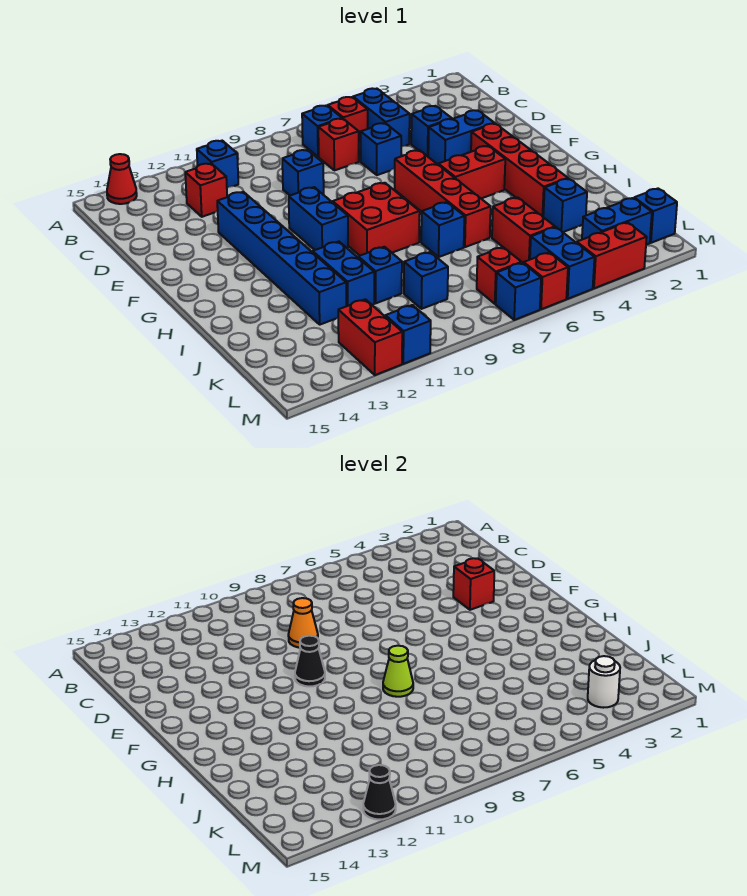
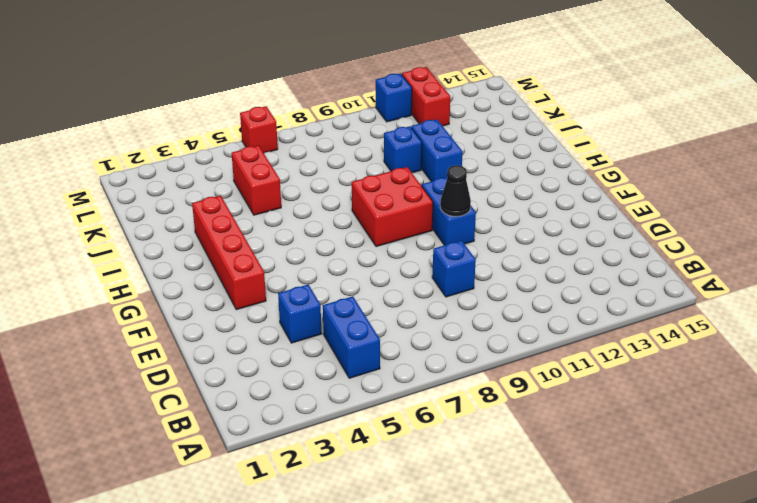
none -> red cone A14 level 1
none -> red brick B6 level 1
none -> blue brick B7 level 1
none -> blue brick B11 level 1

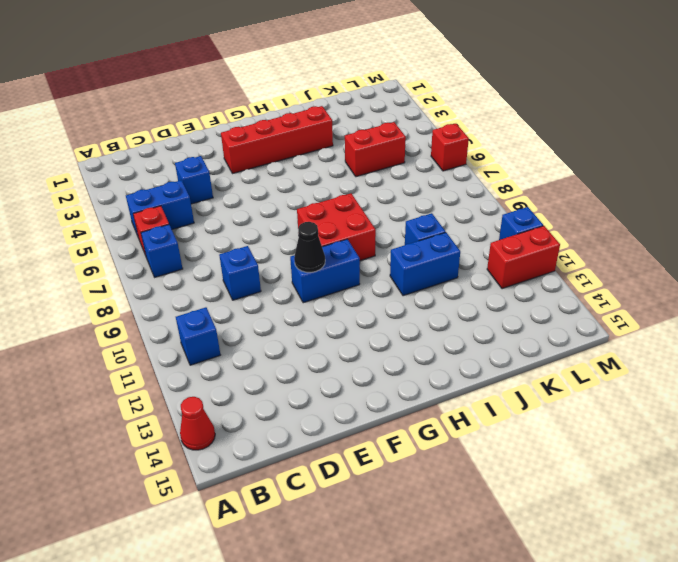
none -> red brick C7 level 1
none -> red brick C12 level 1
none -> blue brick D6 level 1
none -> blue brick E3:E4 level 1

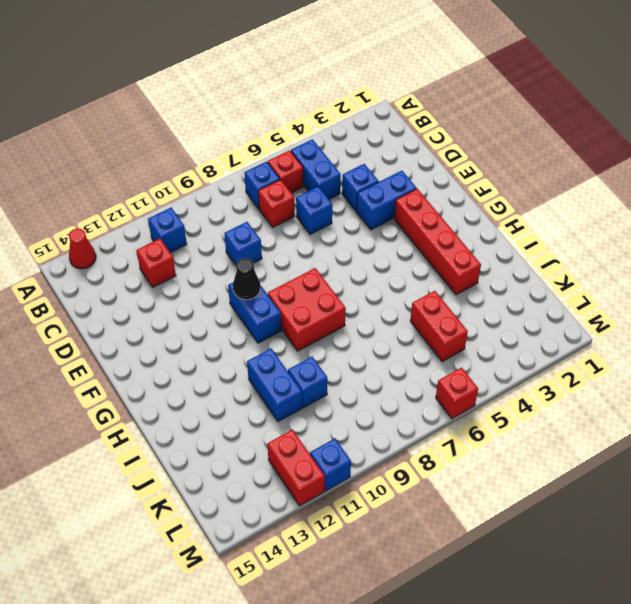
none -> blue brick E12:J12 level 1
none -> red brick F6:I6 level 1
none -> red brick G4:G5 level 1
none -> blue brick I7 level 1

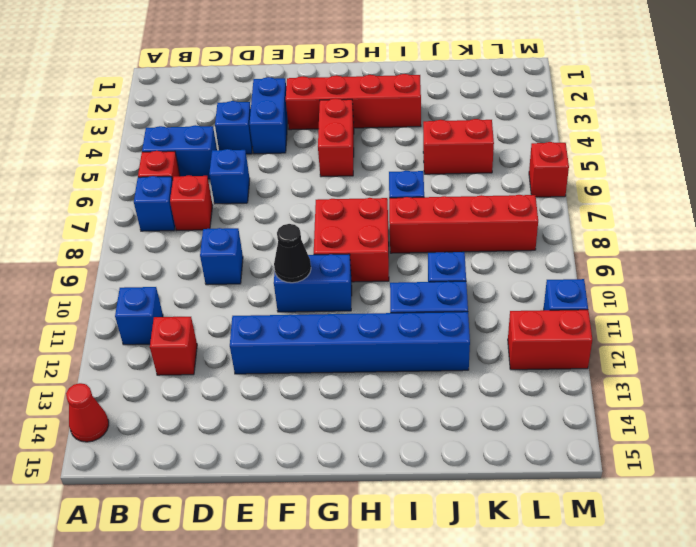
red brick I8:L8 level 1 -> red brick F6:I6 level 1
none -> blue brick J3 level 1
none -> blue brick K9 level 1
none -> blue brick L1 level 1
none -> blue brick L2:L3 level 1

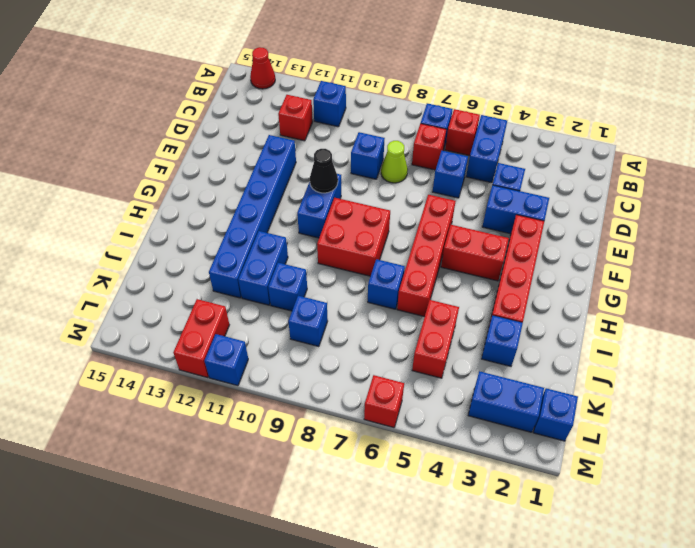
lime cone D8 level 1 -> lime cone H8 level 2
none -> blue brick L5:M5 level 1
none -> red brick L7 level 1
none -> red brick M3:M4 level 1
none -> blue brick M7 level 1

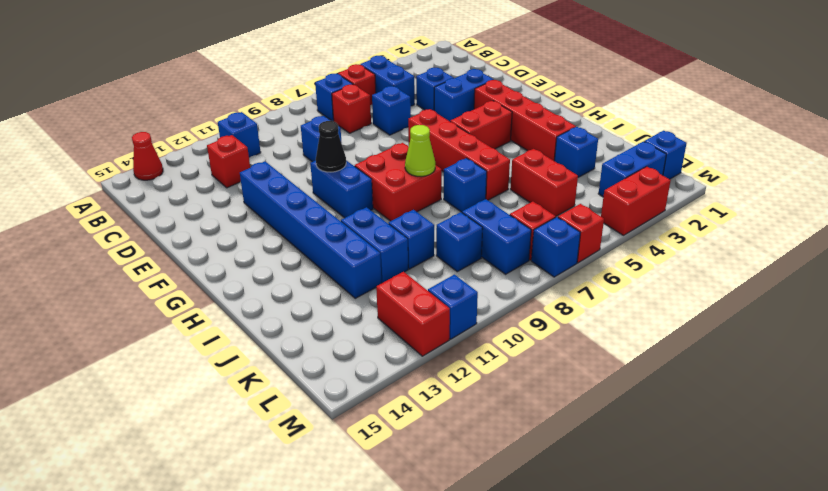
blue brick K8:L8 level 1 -> blue brick L5:M5 level 1
none -> orange cone D9 level 2
none -> red brick E3 level 2
none -> white round brick L3 level 2
none -> black cone M12 level 2

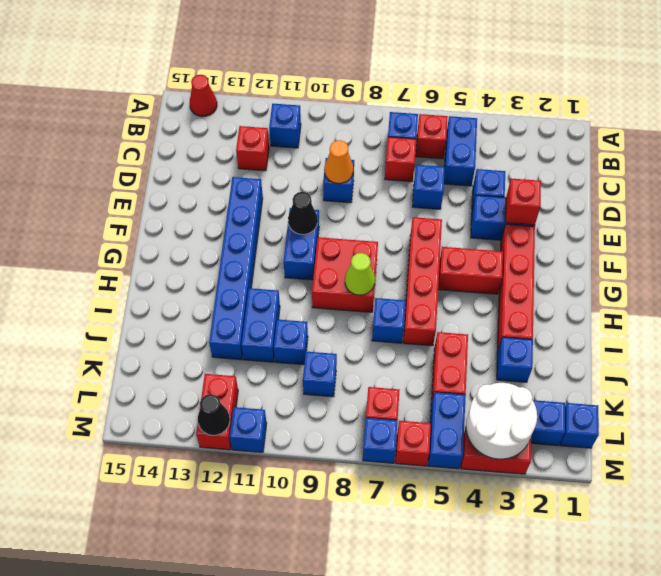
white round brick L3:M4 level 2 -> white round brick L3 level 2

